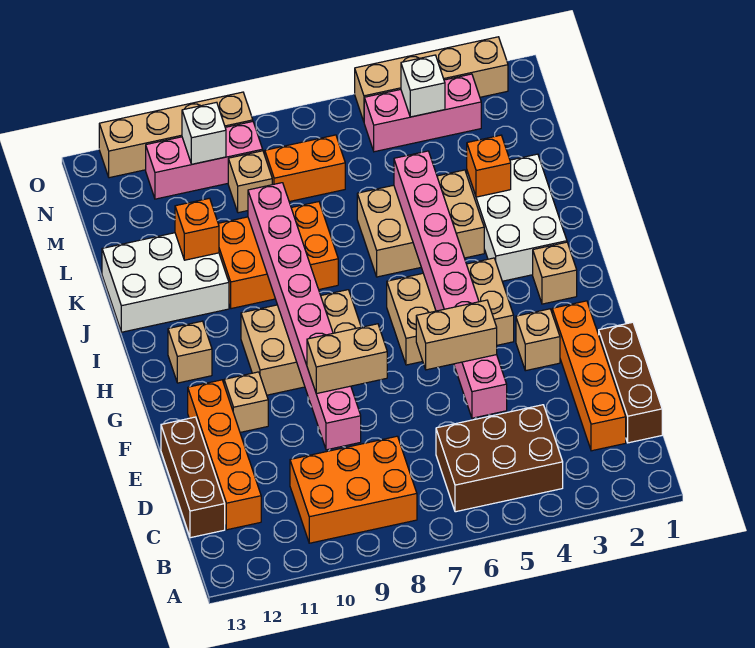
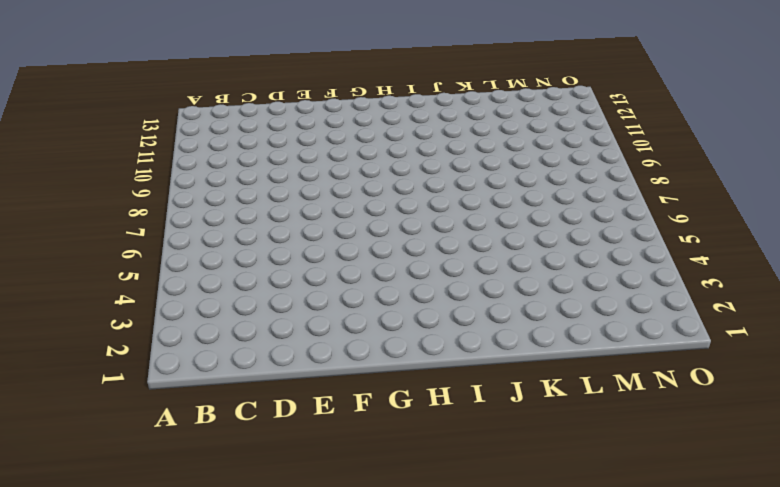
none -> brown brick B4:C6 level 1
none -> orange brick B8:C10 level 1
none -> brown brick C1:E1 level 1
none -> orange brick C2:F2 level 1

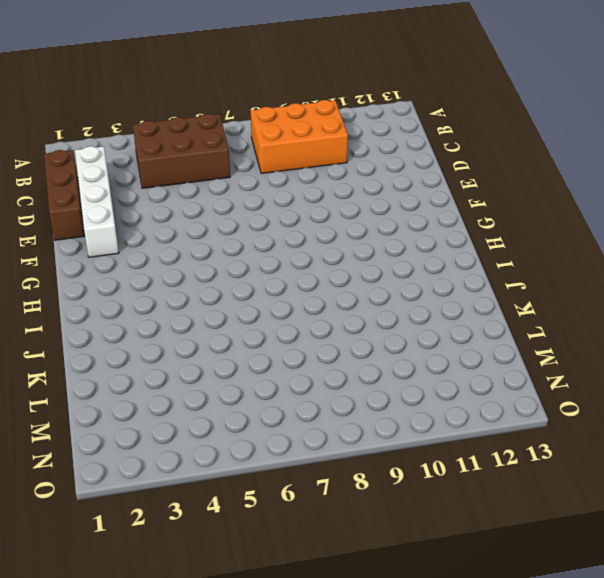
white brick C2:F2 level 1 -> orange brick C2:F2 level 1
none -> orange brick C12:F12 level 1
none -> brown brick C13:E13 level 1
none -> tan brick F3 level 1
none -> tan brick F11 level 1

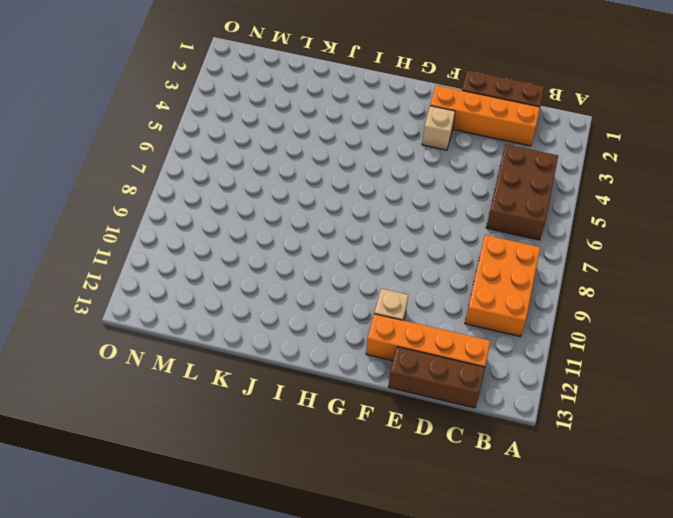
none -> tan brick G4:H6 level 1
none -> tan brick G8:H10 level 1
none -> tan brick H2 level 1
none -> tan brick H12 level 1

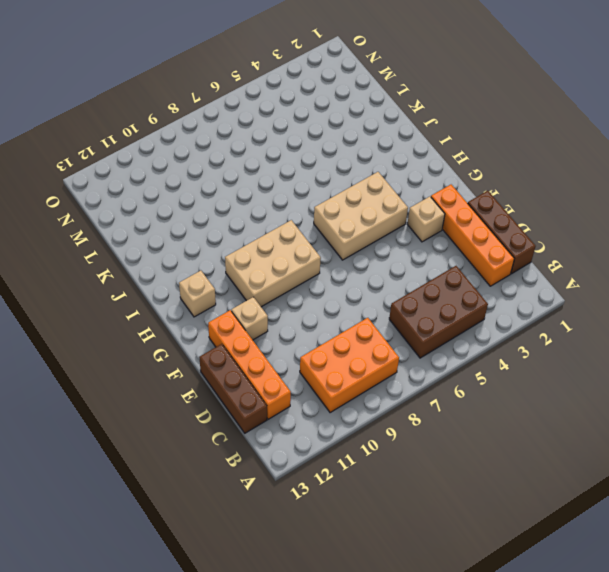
none -> tan brick H2 level 1
none -> white brick I2:K3 level 1
none -> tan brick J4:K6 level 1
none -> orange brick J8:K10 level 1

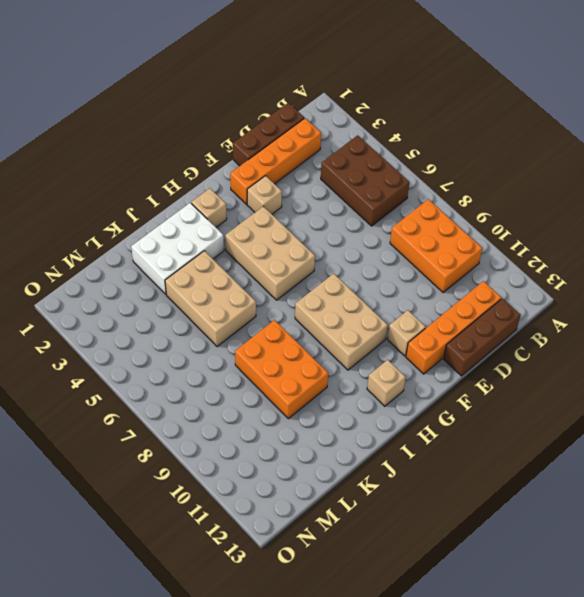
none -> white brick J11:K13 level 1
none -> orange brick M7:M8 level 1
none -> tan brick M9 level 1
none -> pink brick N3:N5 level 1

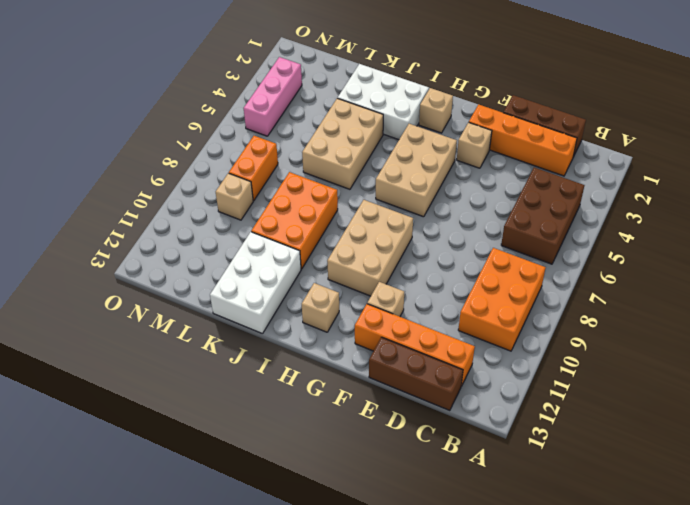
none -> pink brick N9:N11 level 1
none -> tan brick O2:O5 level 1
none -> tan brick O9:O12 level 1
none -> pink brick D5:K5 level 2

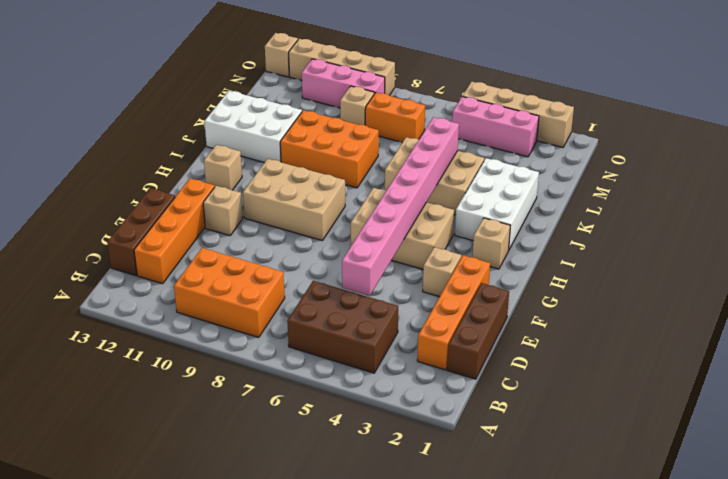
tan brick O13 level 1 -> none
none -> pink brick D9:K9 level 2
none -> orange brick K3 level 2
none -> orange brick K11 level 2
none -> white brick N4 level 2

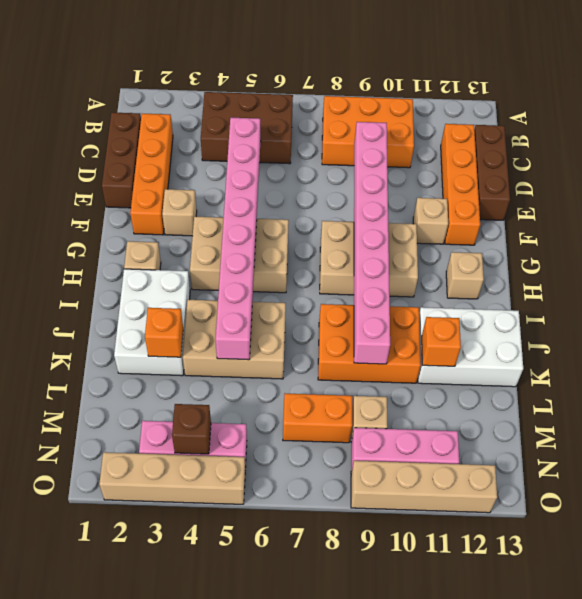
brown brick N4 level 2 -> white brick N4 level 2
none -> white brick N10 level 2
none -> tan brick E5:E6 level 3
none -> tan brick E8:E9 level 3

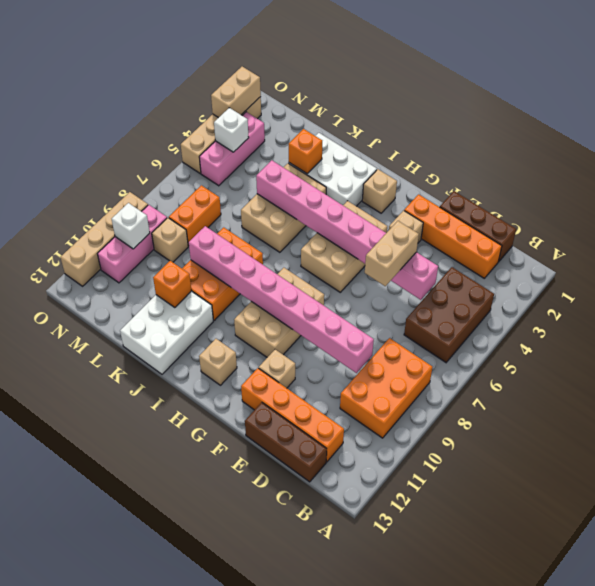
tan brick O2:O3 level 2 -> tan brick E8:E9 level 3

